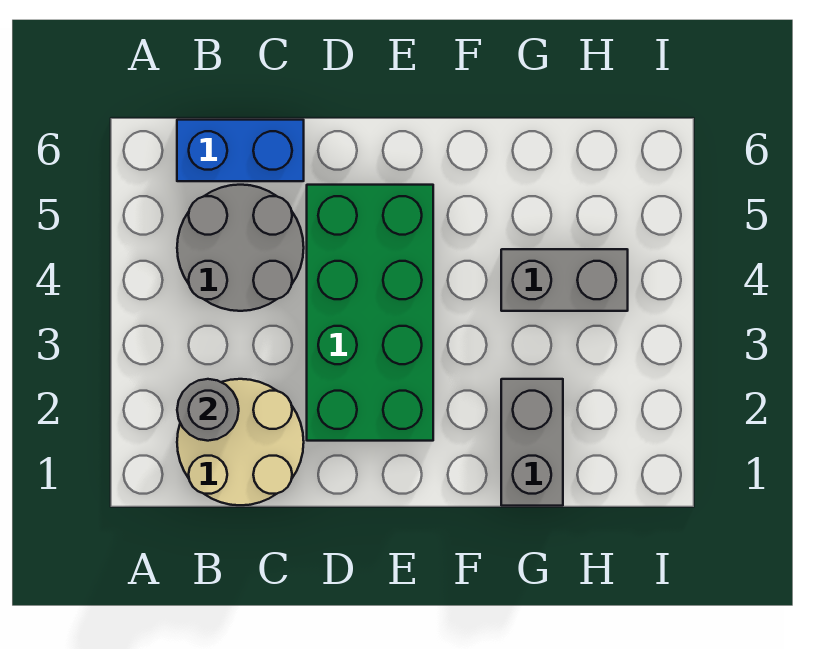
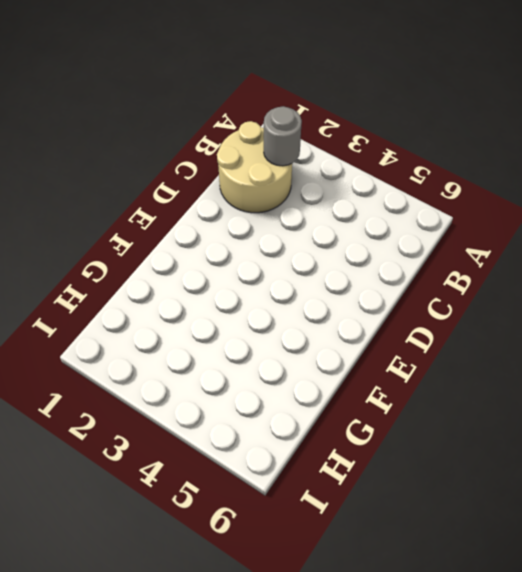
none -> grey round brick B4:C5 level 1
none -> blue brick B6:C6 level 1

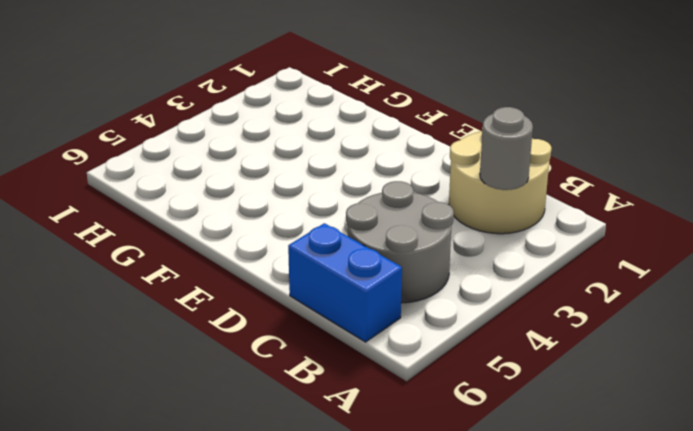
none -> green brick D2:E5 level 1
none -> grey brick G1:G2 level 1

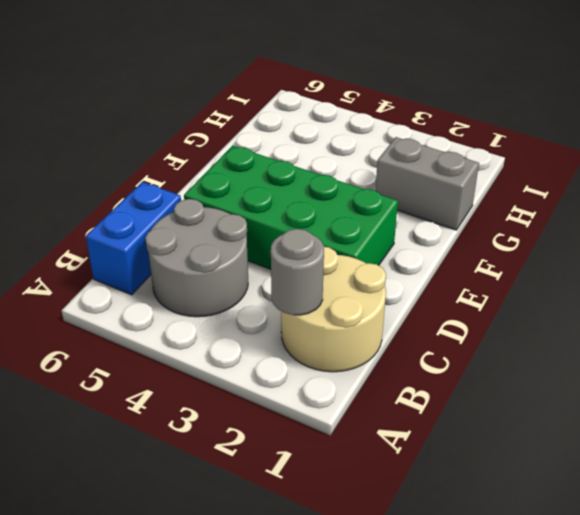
none -> grey brick G4:H4 level 1

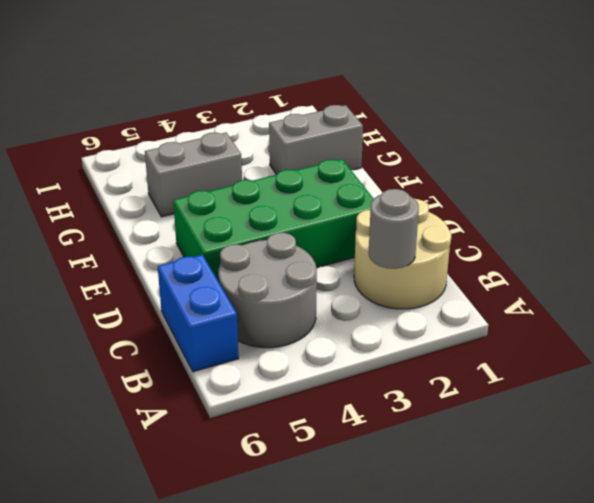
grey brick G4:G5 level 1 -> grey brick G4:H4 level 1

